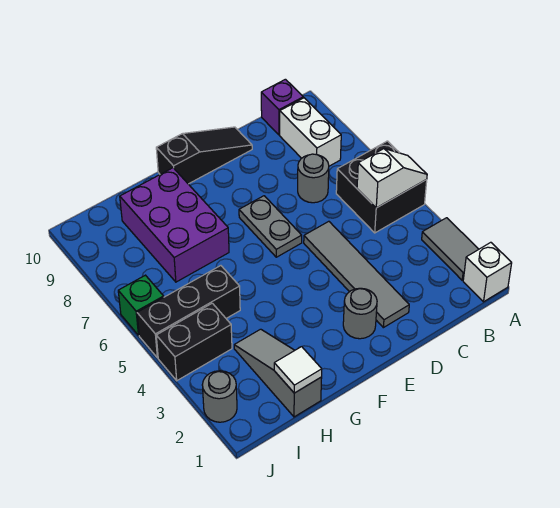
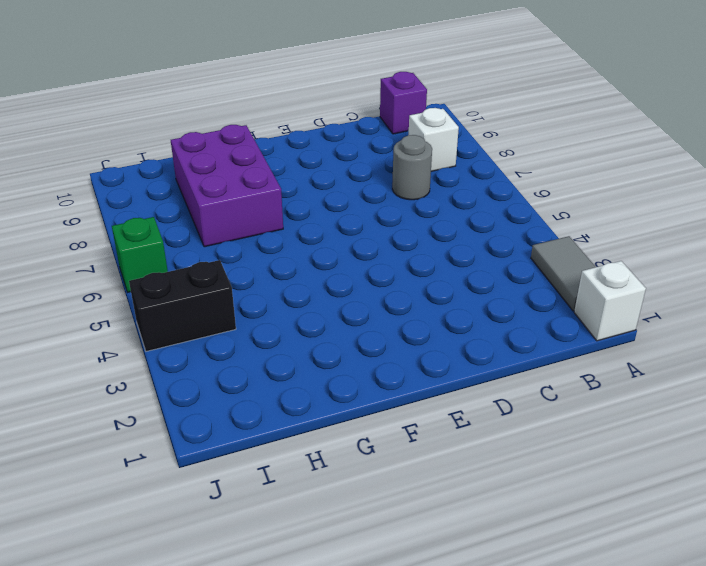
white brick B8 level 1 -> white brick B8:B9 level 1
none -> black brick A5:B6 level 1
none -> grey tile D2:D5 level 1
none -> black slope D10:F10 level 1 top F

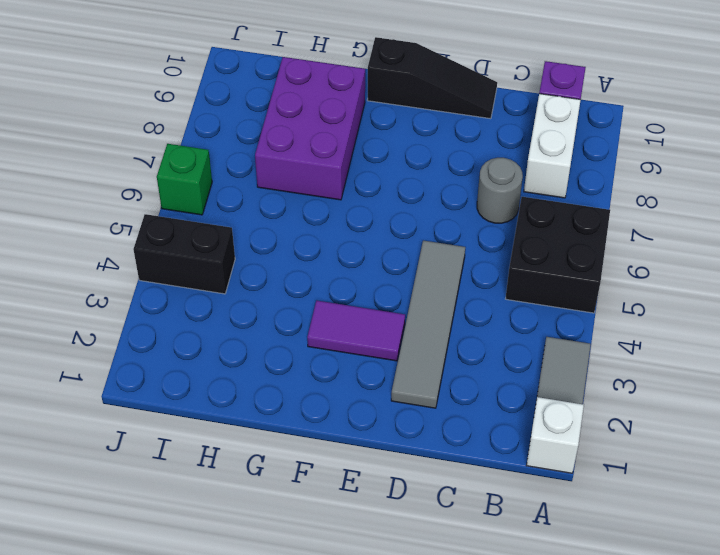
purple tile E3:F3 level 1 -> none
none -> grey round brick E2 level 1
none -> grey plate E6:E7 level 1
none -> grey slope H1:H3 level 1 top 1

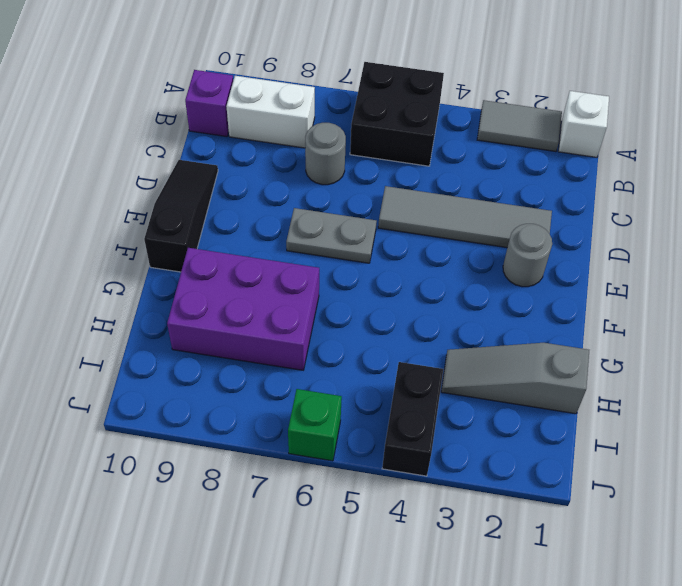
none -> black brick H5:J5 level 1
none -> grey round brick J2 level 1
none -> white slope A5:B5 level 2 top B

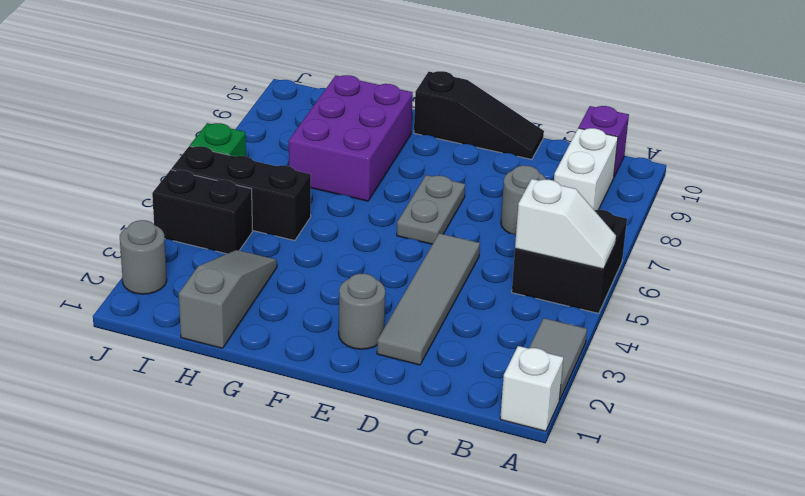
none -> white tile H1 level 2

